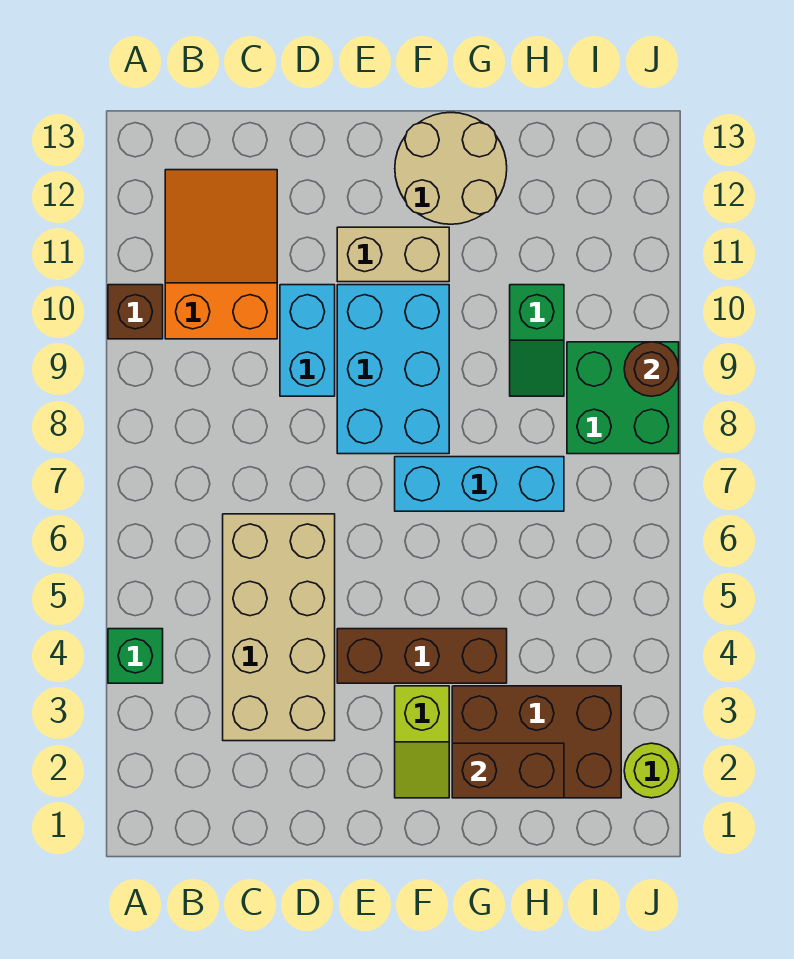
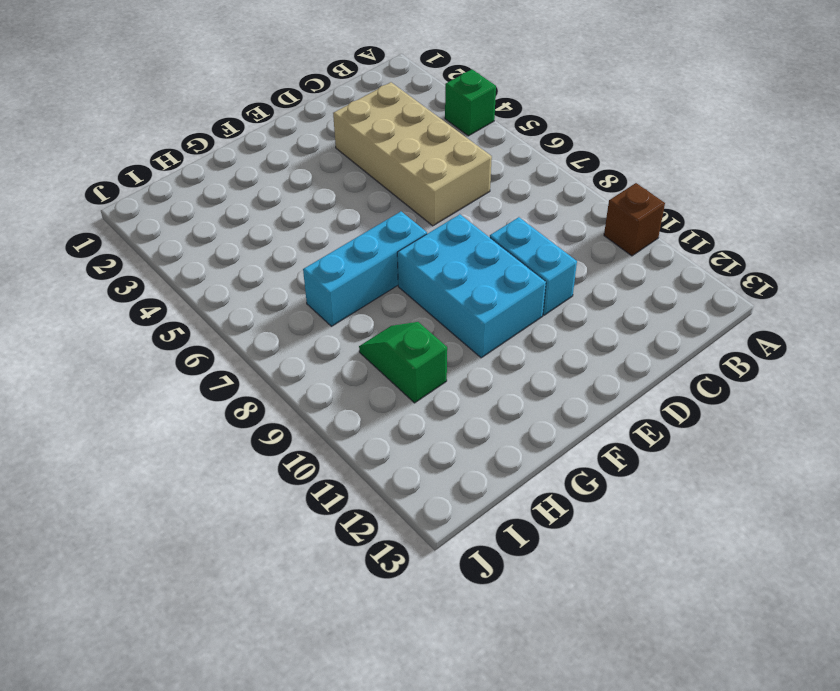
none -> orange slope B10:C12 level 1 top 10
none -> brown brick E4:G4 level 1
none -> tan brick E11:F11 level 1

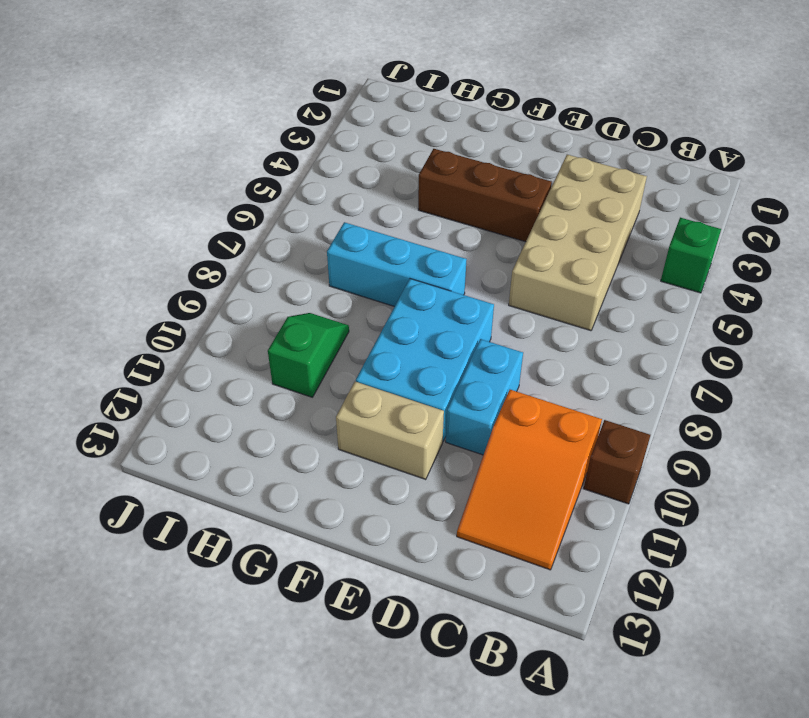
none -> lime slope F2:F3 level 1 top 3
none -> tan round brick F12:G13 level 1
none -> brown brick G2:I3 level 1

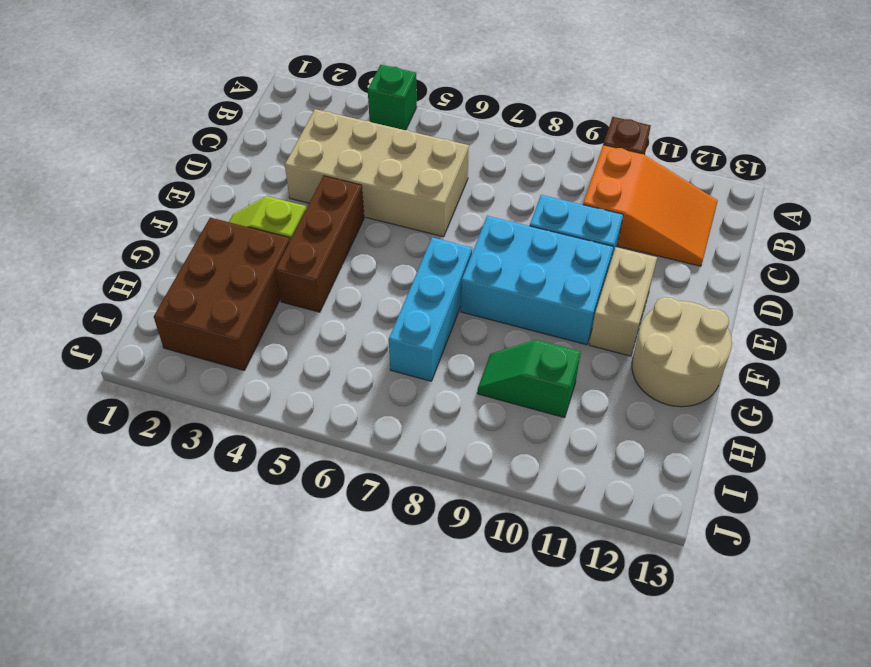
none -> green brick I8:J9 level 1
none -> lime round brick J2 level 1
none -> brown brick G2:H2 level 2

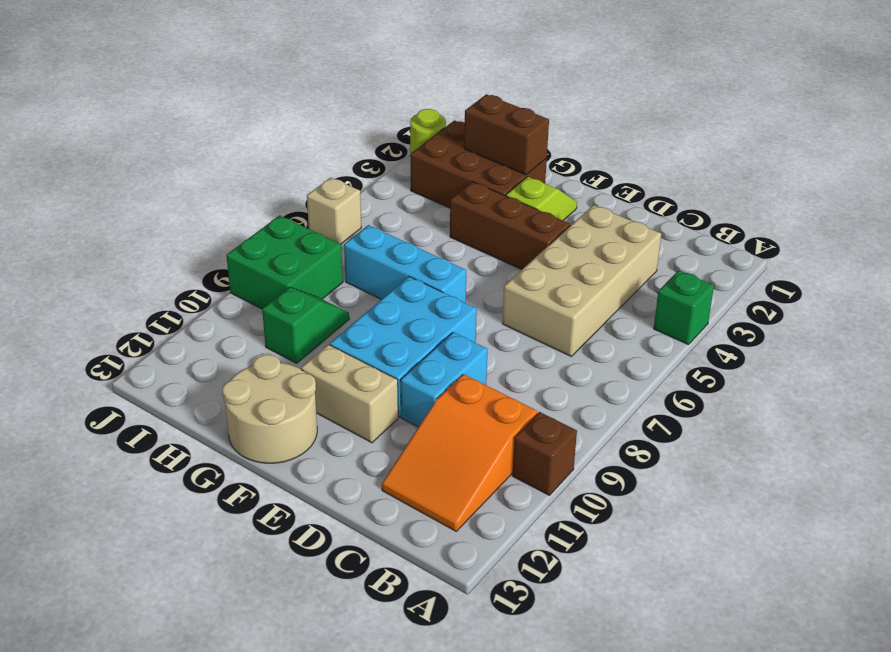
tan brick J6 level 1 -> none
none -> brown round brick J9 level 2

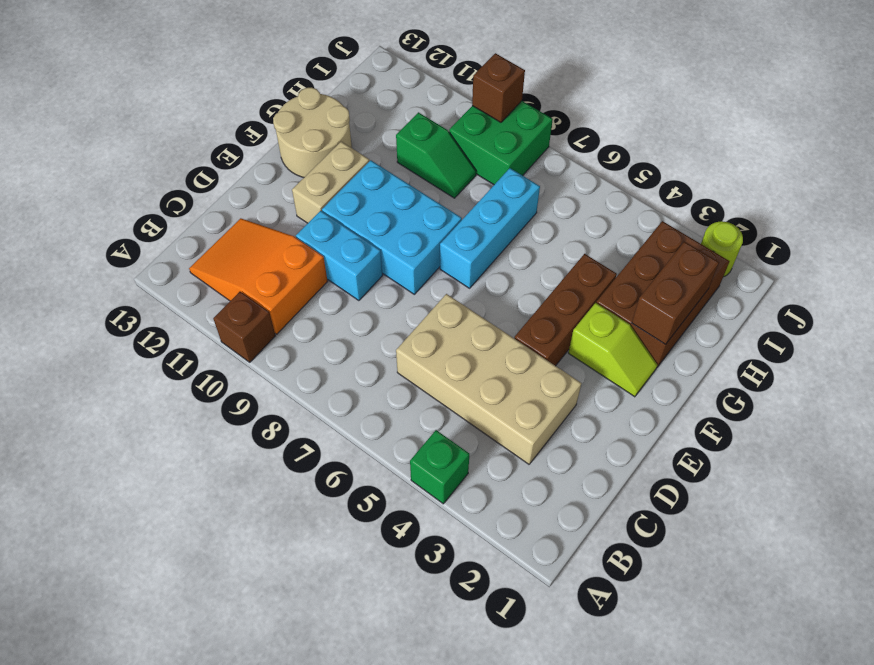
brown brick J9 level 2 -> brown round brick J9 level 2

